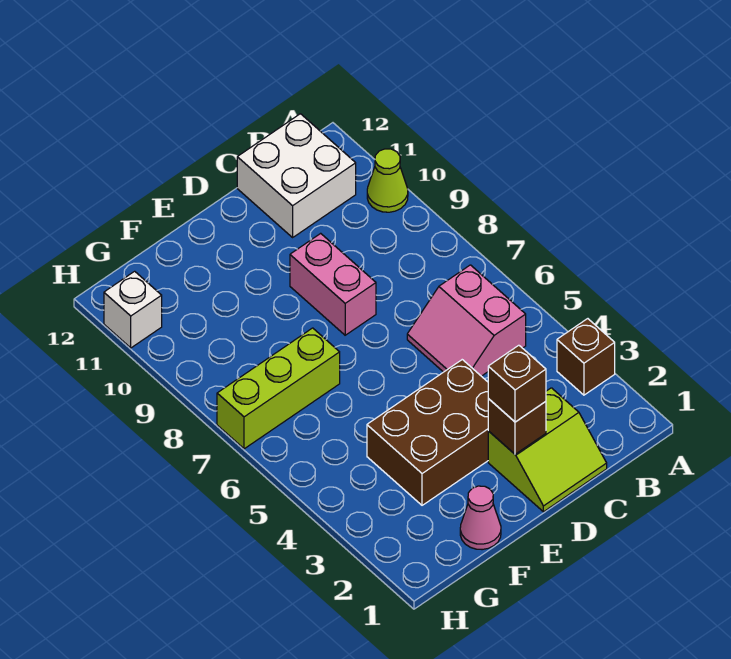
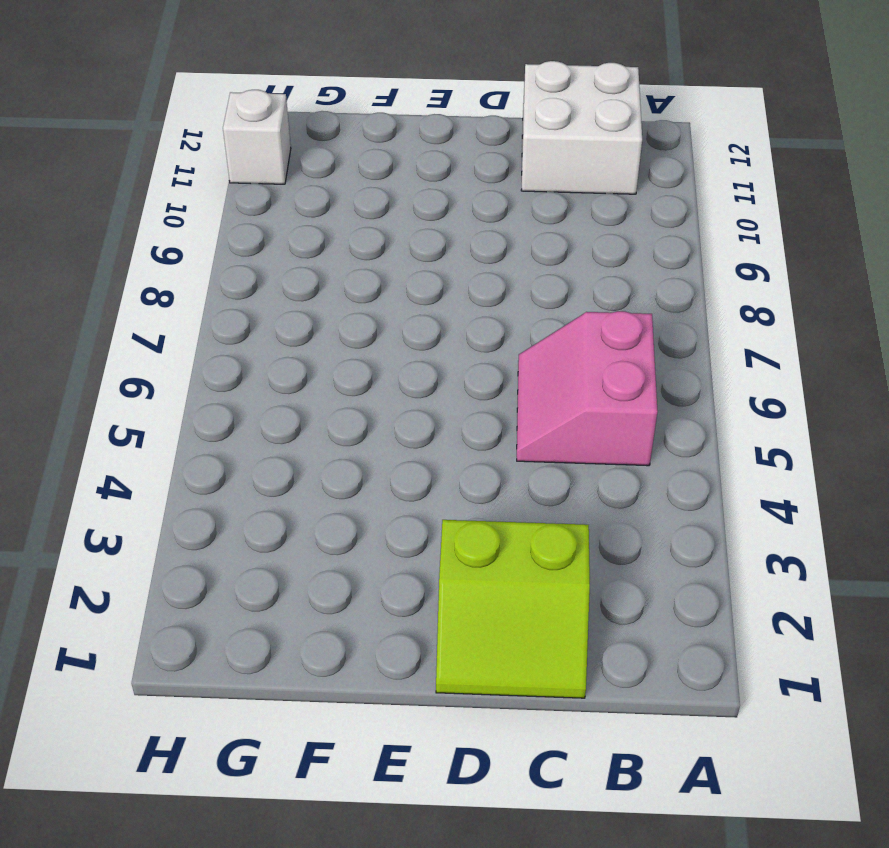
none -> brown brick A3 level 1
none -> lime cone A10 level 1
none -> brown brick D3:F4 level 1

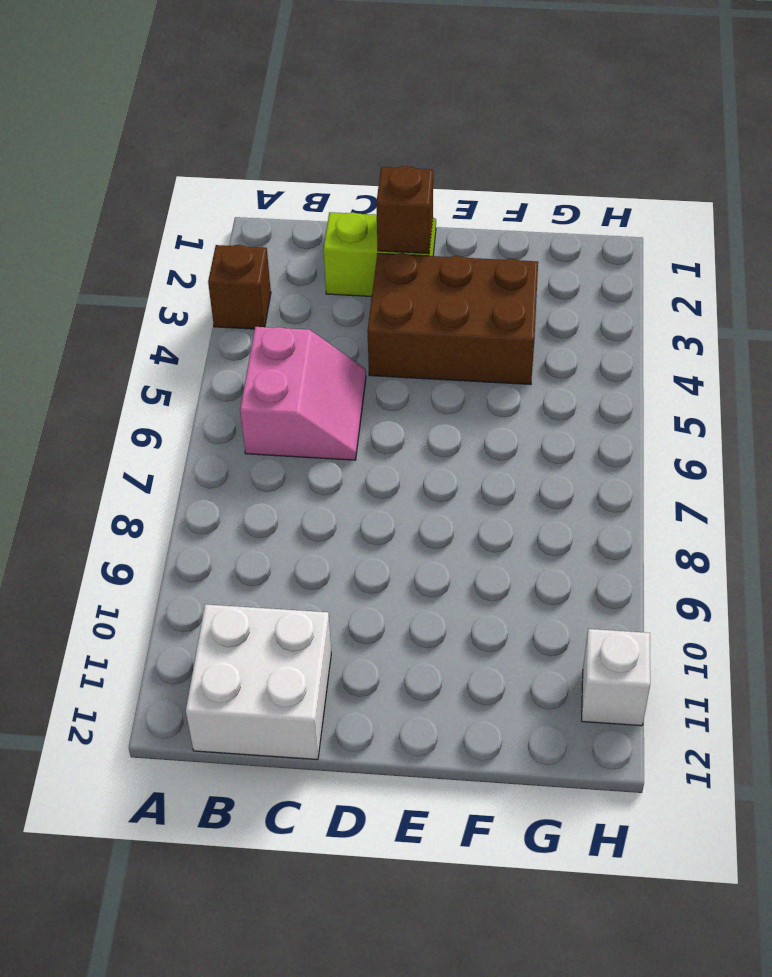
none -> lime cone A10 level 1
none -> pink brick D8:D9 level 1
none -> pink cone F1 level 1

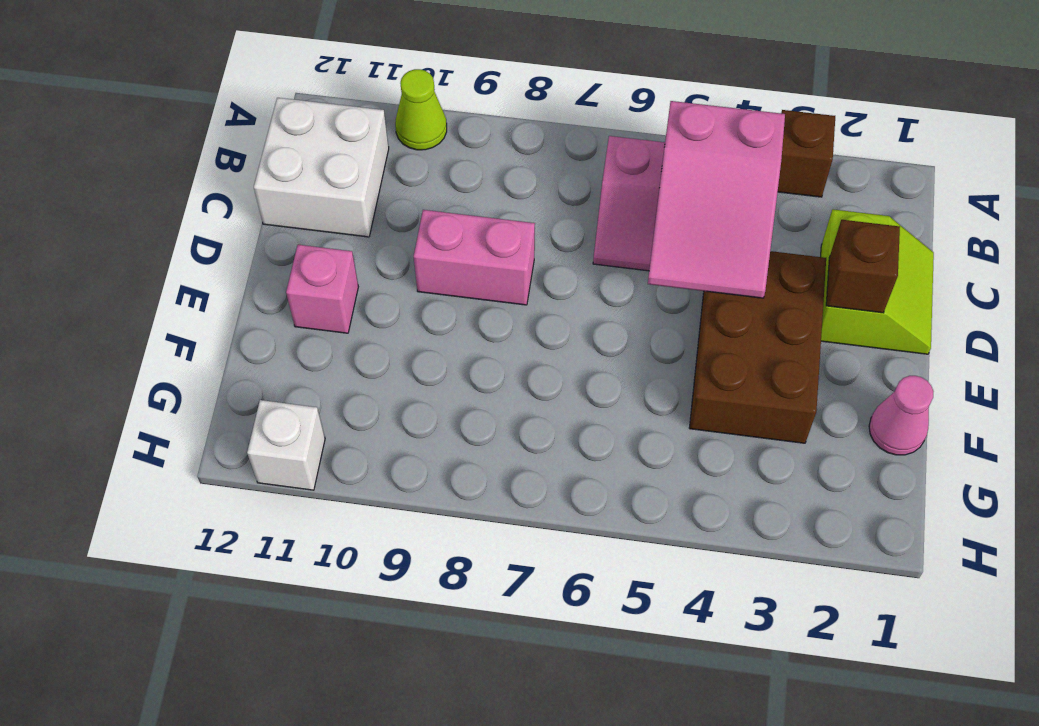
pink slope B4:D5 level 2 top B -> none
pink brick E11 level 1 -> none
none -> lime brick F7:H7 level 1
none -> brown brick D2 level 3

